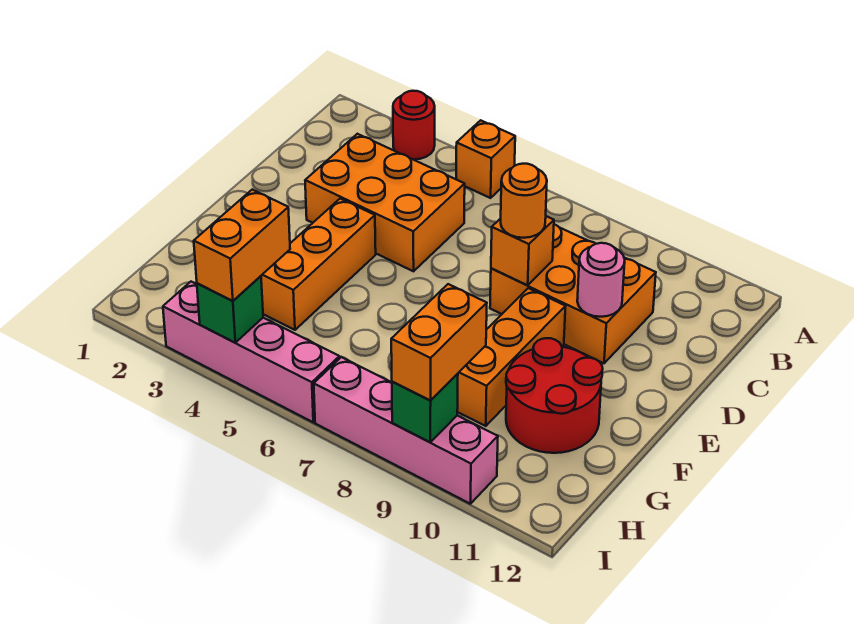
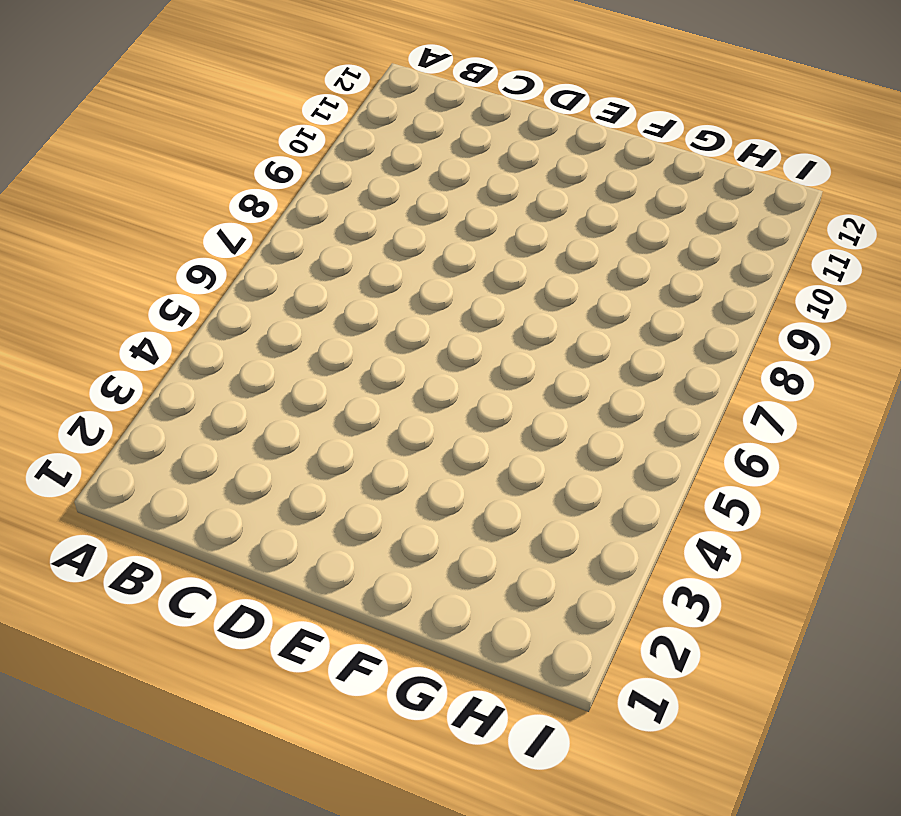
none -> red round brick A3 level 1
none -> orange brick A5 level 1
none -> orange brick C3:D5 level 1

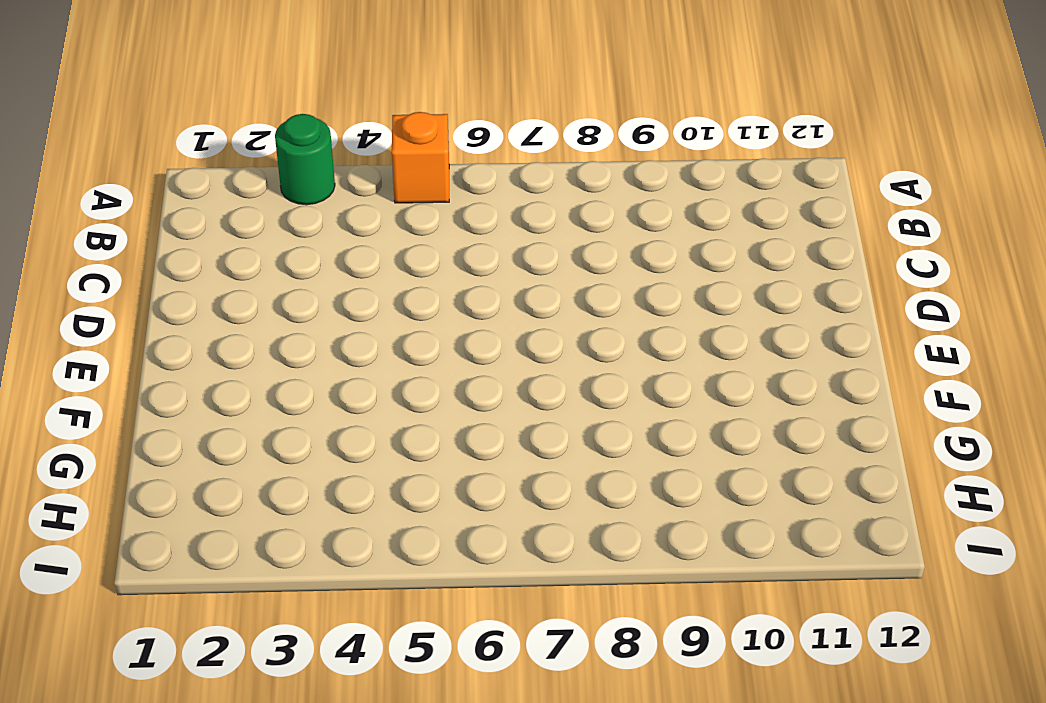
green round brick A3 level 1 -> red round brick A3 level 1
none -> orange brick C3:D5 level 1
none -> orange brick C8:D10 level 1
none -> orange brick E4:G4 level 1

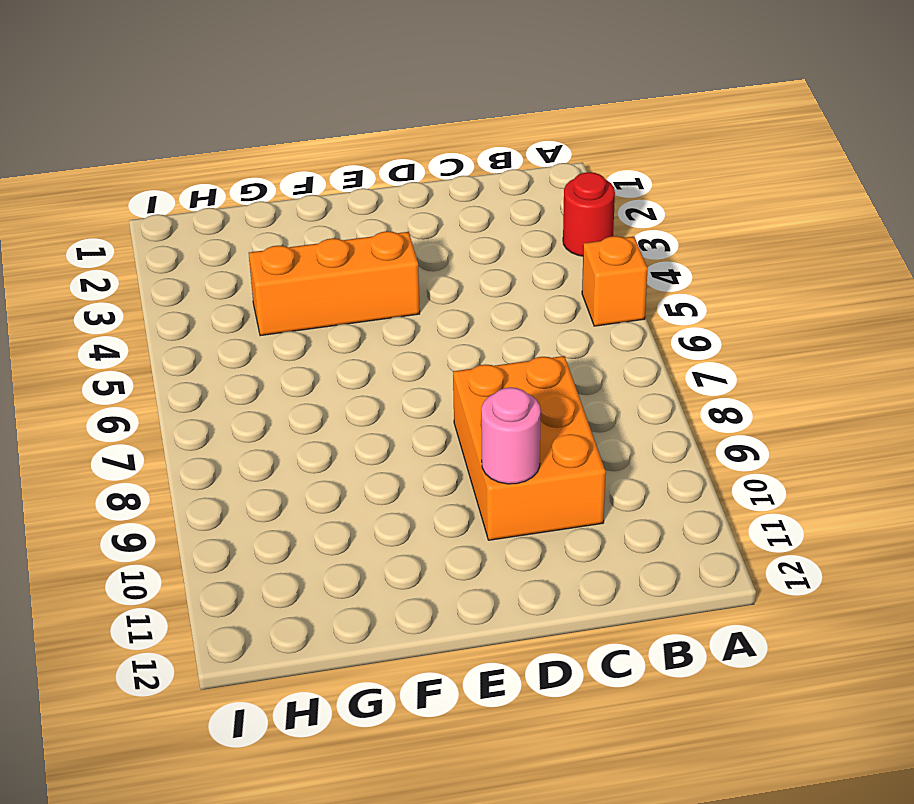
none -> orange brick C3:D5 level 1
none -> orange brick E9:G9 level 1
none -> red round brick F10:G11 level 1

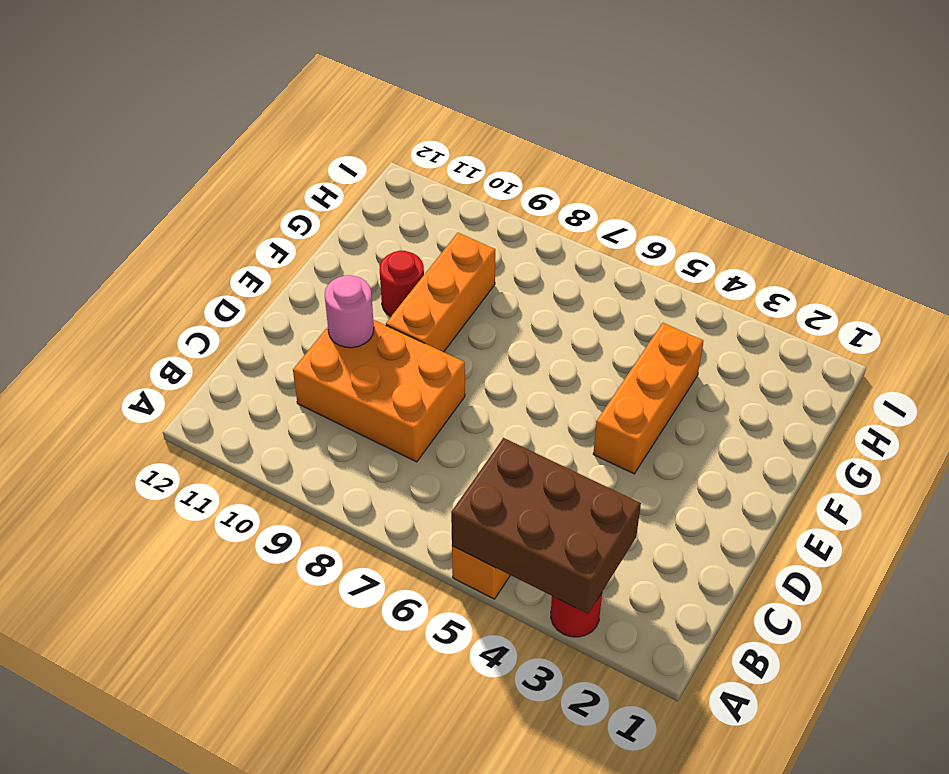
brown brick A3:B5 level 2 -> none
red round brick F10 level 1 -> red round brick F10:G11 level 1
none -> orange brick C3:D5 level 1
none -> pink brick I3:I6 level 1
none -> pink brick I7:I10 level 1

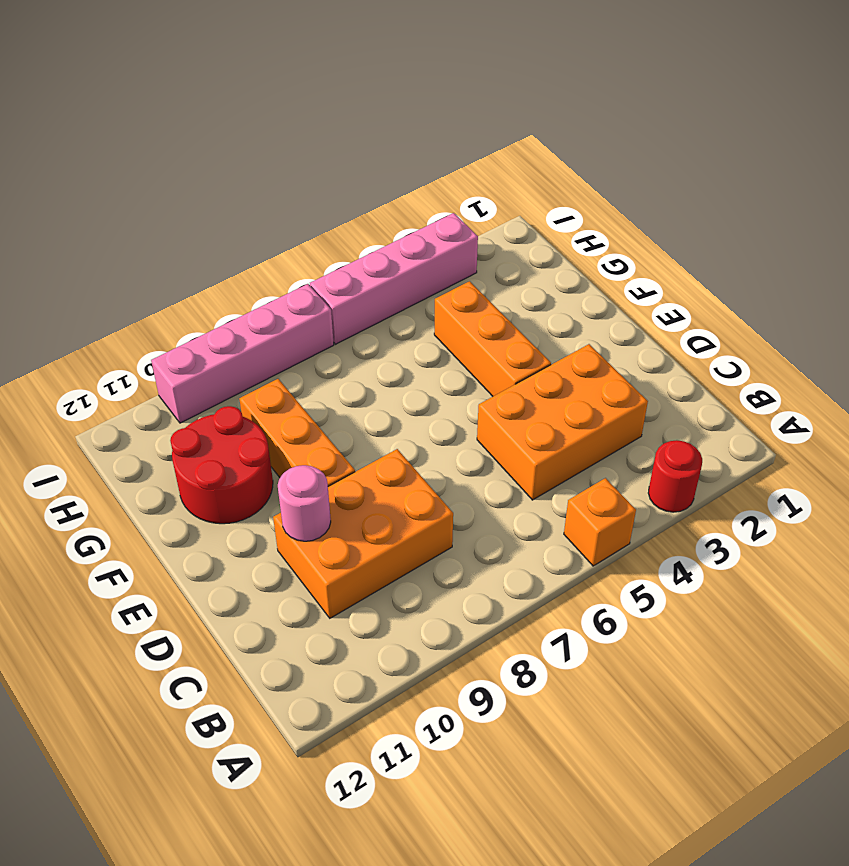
none -> orange brick D8 level 2
none -> green brick I4 level 2
none -> green brick I9 level 2

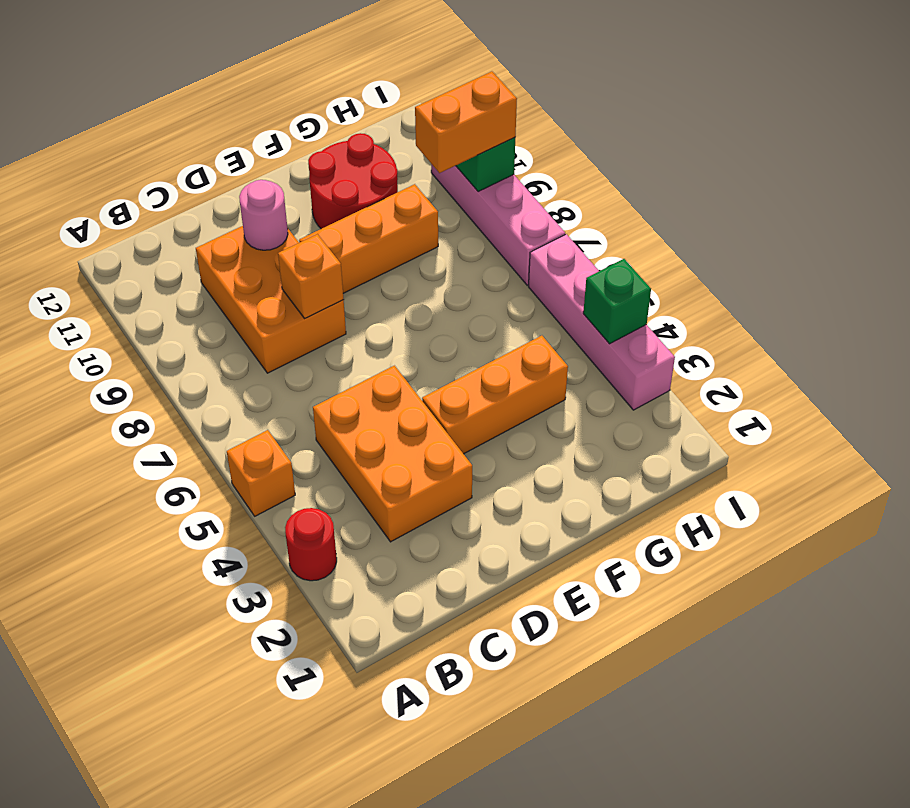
none -> orange round brick D8 level 3
none -> orange brick H4:I4 level 3

